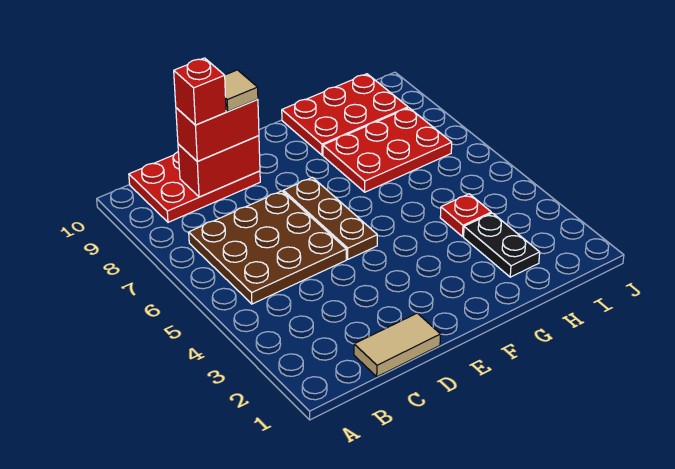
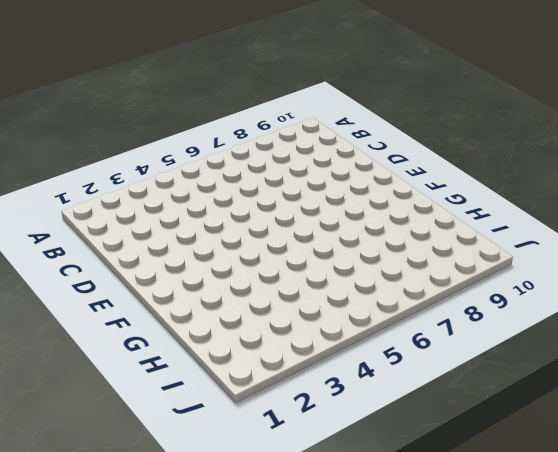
none -> brown plate B5:D7 level 1
none -> red plate B9:D10 level 1
none -> tan tile C1:D1 level 1

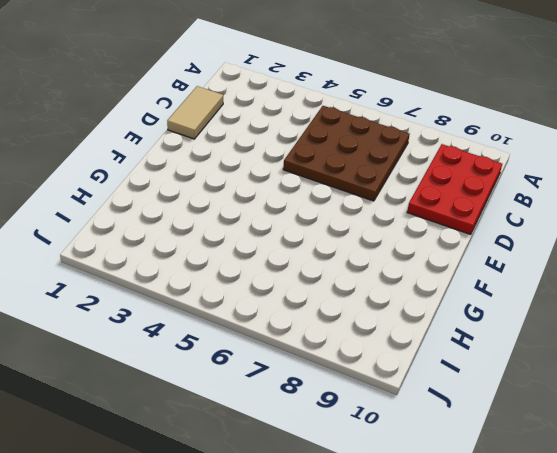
none -> brown plate E5:E7 level 1
none -> red plate G7:I8 level 1
none -> red plate G9:I10 level 1

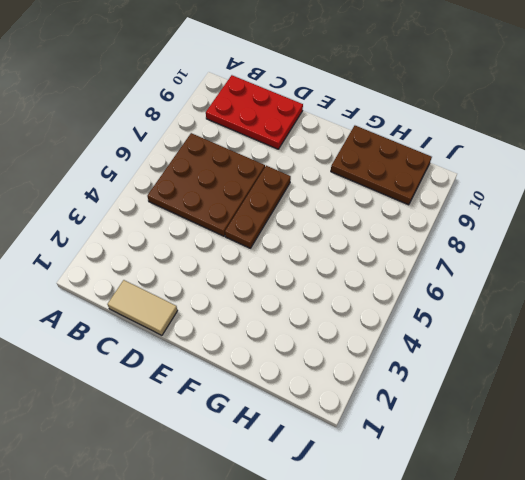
brown plate G9:I10 level 1 -> red plate G9:I10 level 1
none -> red plate G7:I8 level 1
none -> black plate H2:H3 level 1
none -> red plate H4 level 1

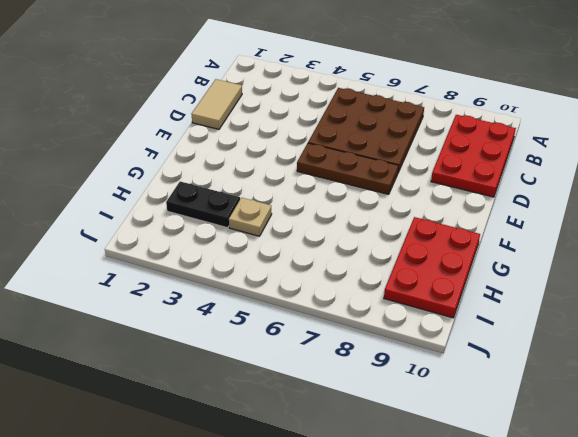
tan plate H4 level 1 -> red plate H4 level 1
none -> red plate G7:I8 level 1
none -> red brick C9:D9 level 2
none -> red brick C9:D9 level 3

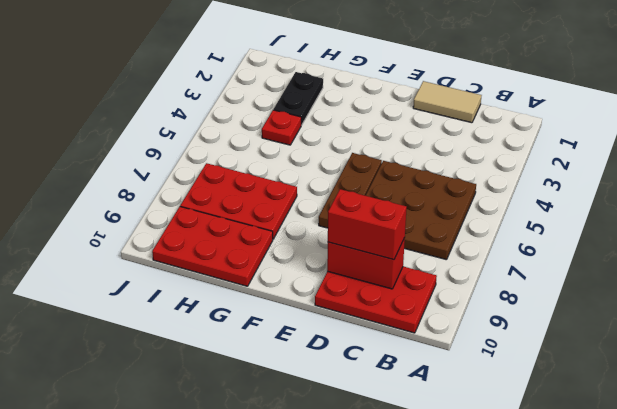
none -> red brick C9 level 4
none -> tan tile D9 level 4

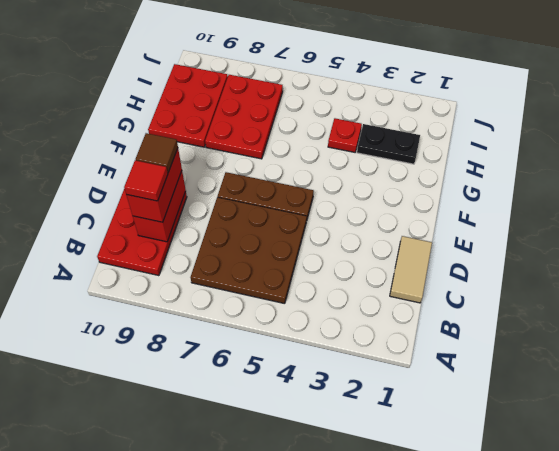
red tile C9 level 4 -> red brick C9 level 4
brown tile D9 level 4 -> tan tile D9 level 4

